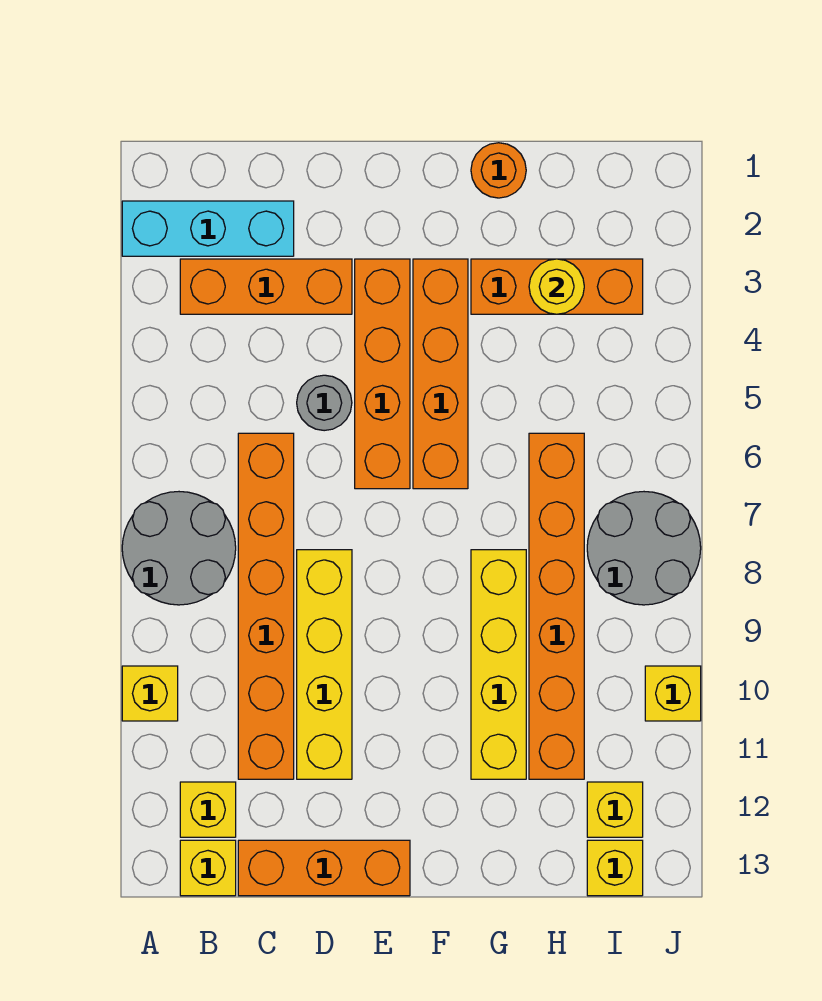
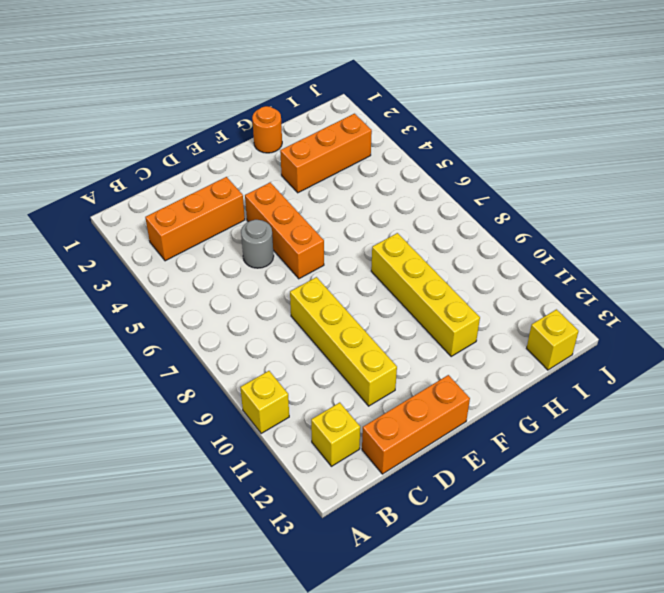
orange brick E4:E6 level 1 -> orange brick E3:E6 level 1
none -> cyan brick A2:C2 level 1
none -> grey round brick A7:B8 level 1
none -> yellow brick B13 level 1

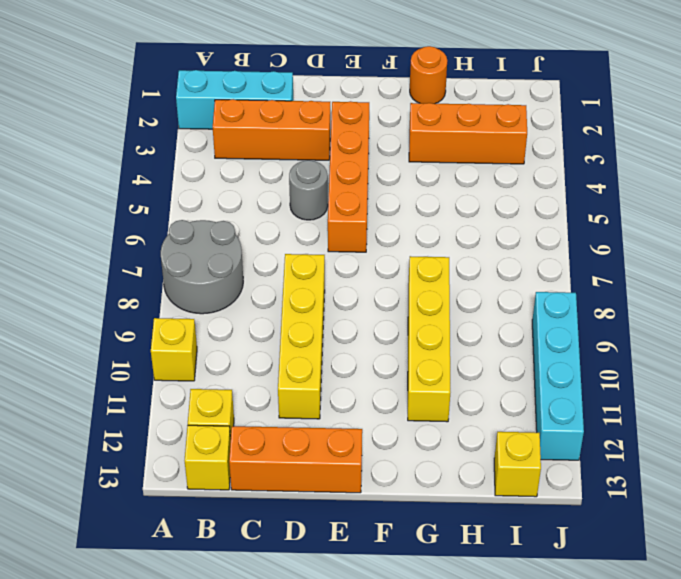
cyan brick J9:J12 level 1 -> yellow brick J10 level 1
none -> orange brick C6:C11 level 1
none -> orange brick F3:F6 level 1
none -> orange brick H6:H11 level 1

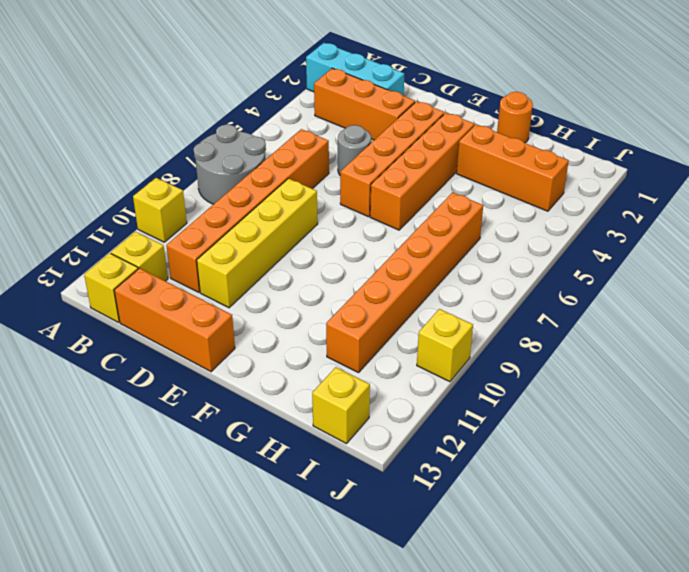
none -> yellow brick G8:G11 level 1
none -> grey round brick I7:J8 level 1
none -> yellow brick I12 level 1

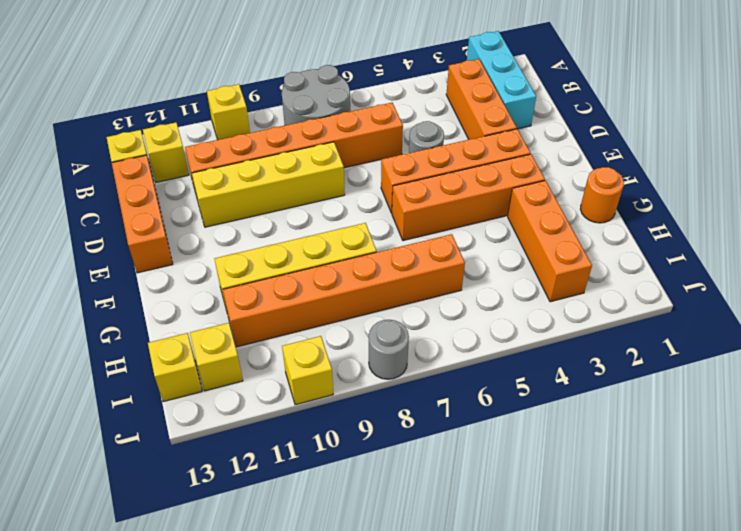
grey round brick J8 level 1 -> grey round brick I7:J8 level 1
none -> yellow round brick H3 level 2

